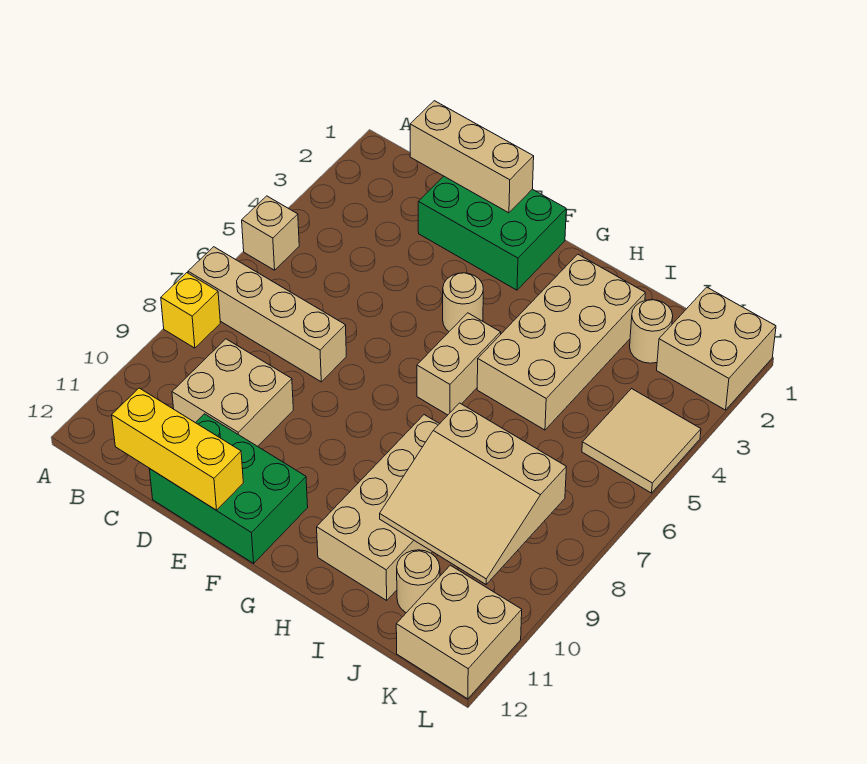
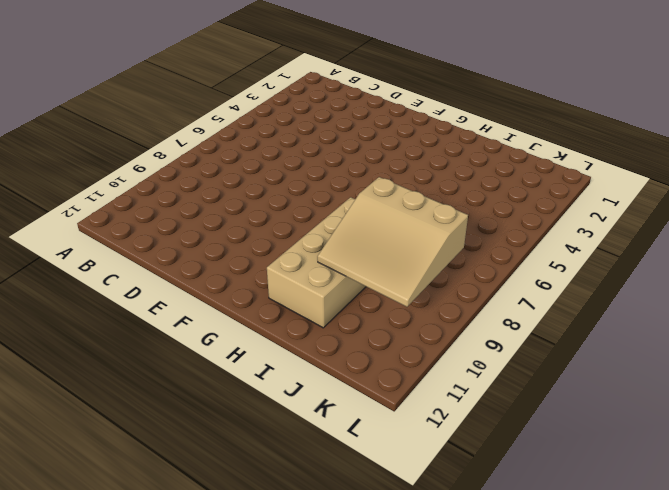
none -> tan brick A5 level 1
none -> tan brick A7:D7 level 1
none -> yellow brick A8 level 1

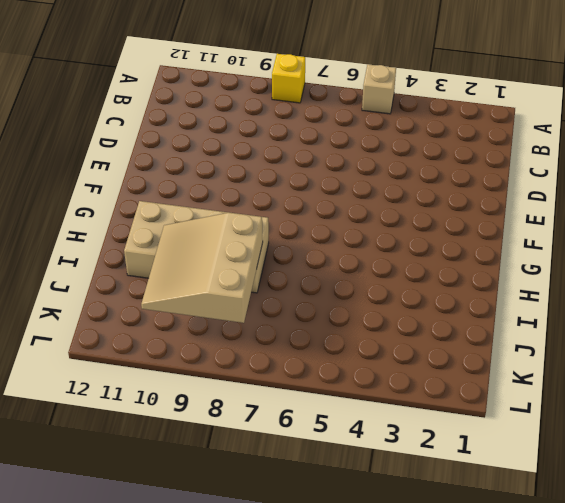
none -> tan brick A7:D7 level 1
none -> tan brick C9:D10 level 1
none -> green brick D1:F2 level 1

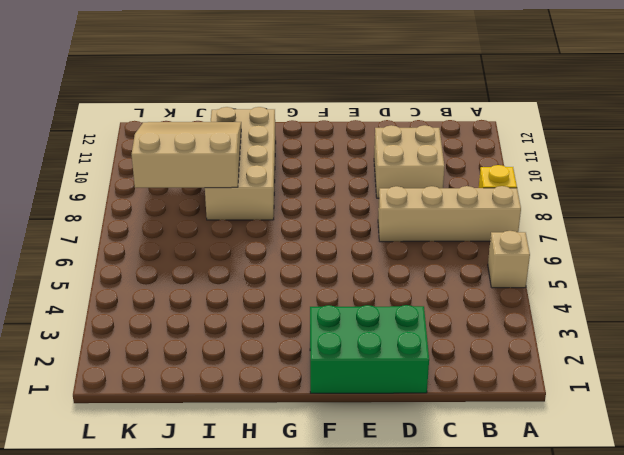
none -> green brick D11:F12 level 1
none -> tan round brick F4 level 1
none -> tan brick G5:G6 level 1

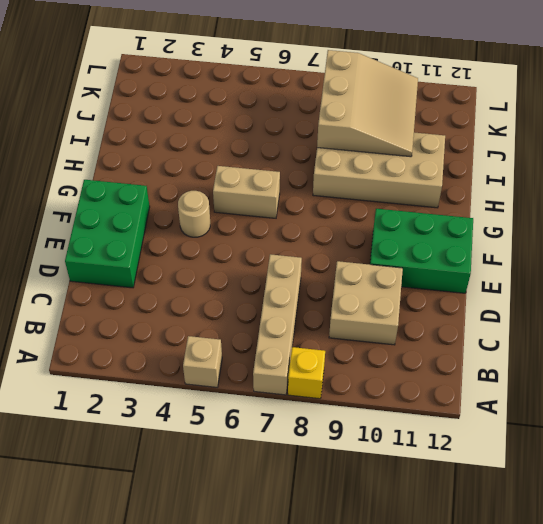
green brick E10:F12 level 1 -> green brick D11:F12 level 1
none -> tan brick H2:I5 level 1
none -> tan round brick J2 level 1
none -> tan round brick J11 level 1

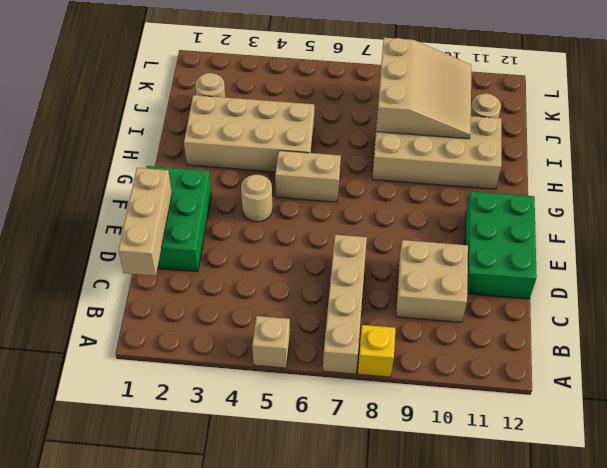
none -> tan brick K1:L2 level 1
none -> tan tile K4:L5 level 1
none -> tan brick K11:L12 level 1

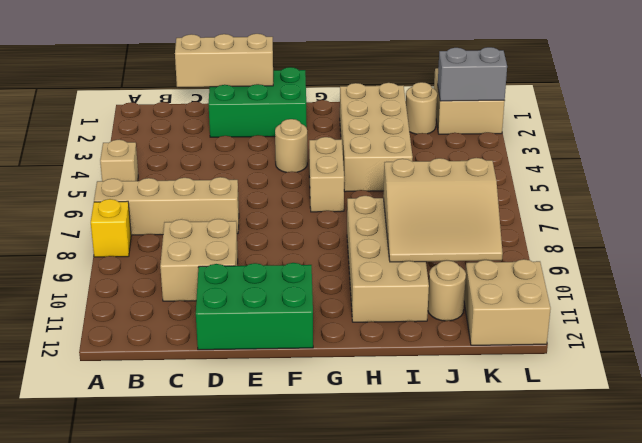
grey brick K2:L2 level 2 -> none
none -> tan tile K4:L5 level 1
none -> yellow brick C12:E12 level 2

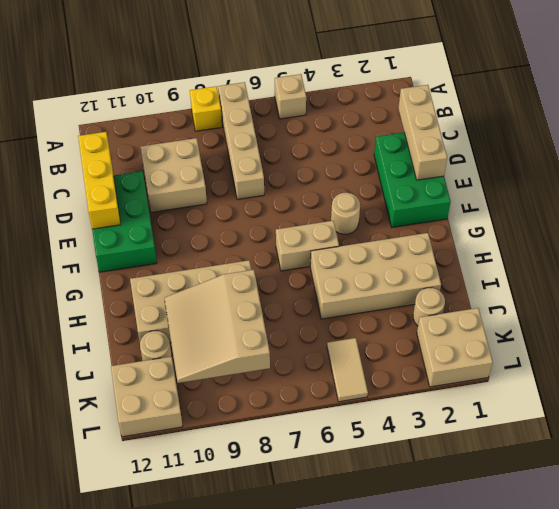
tan tile K5:L5 level 1 -> tan tile K4:L5 level 1

